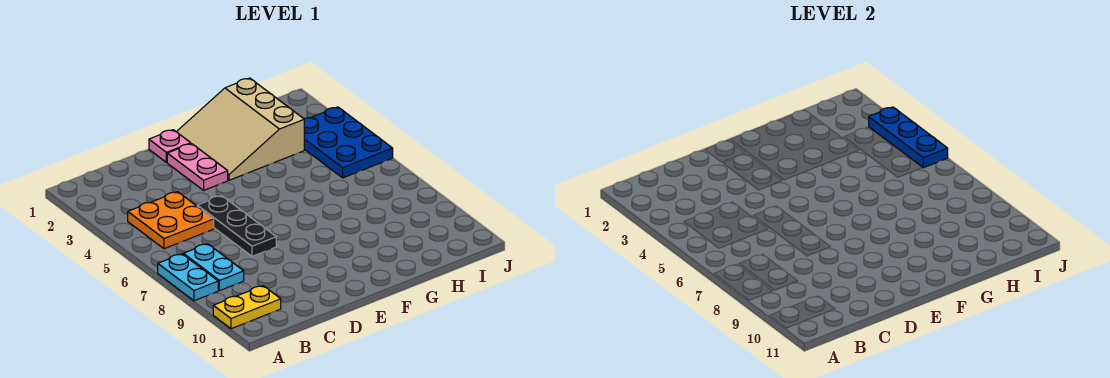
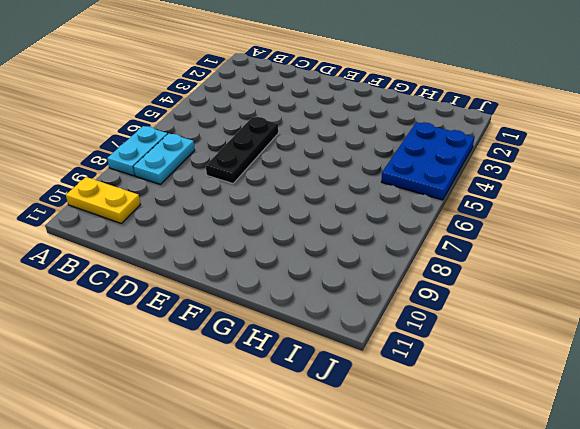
none -> orange plate B4:C5 level 1
none -> pink plate E1 level 1

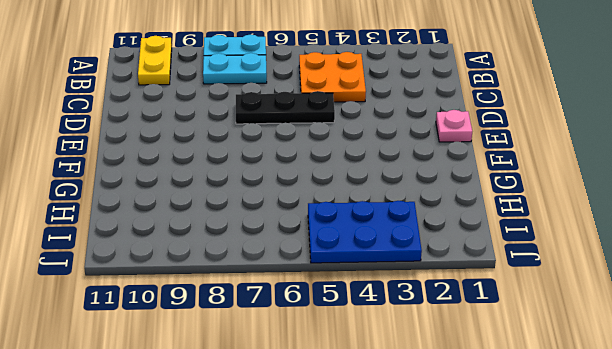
none -> pink plate E2:E3 level 1
none -> tan slope F1:H3 level 1 top H

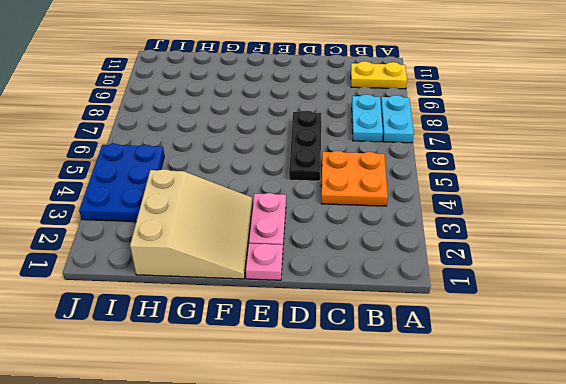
none -> blue plate J3:J5 level 2

